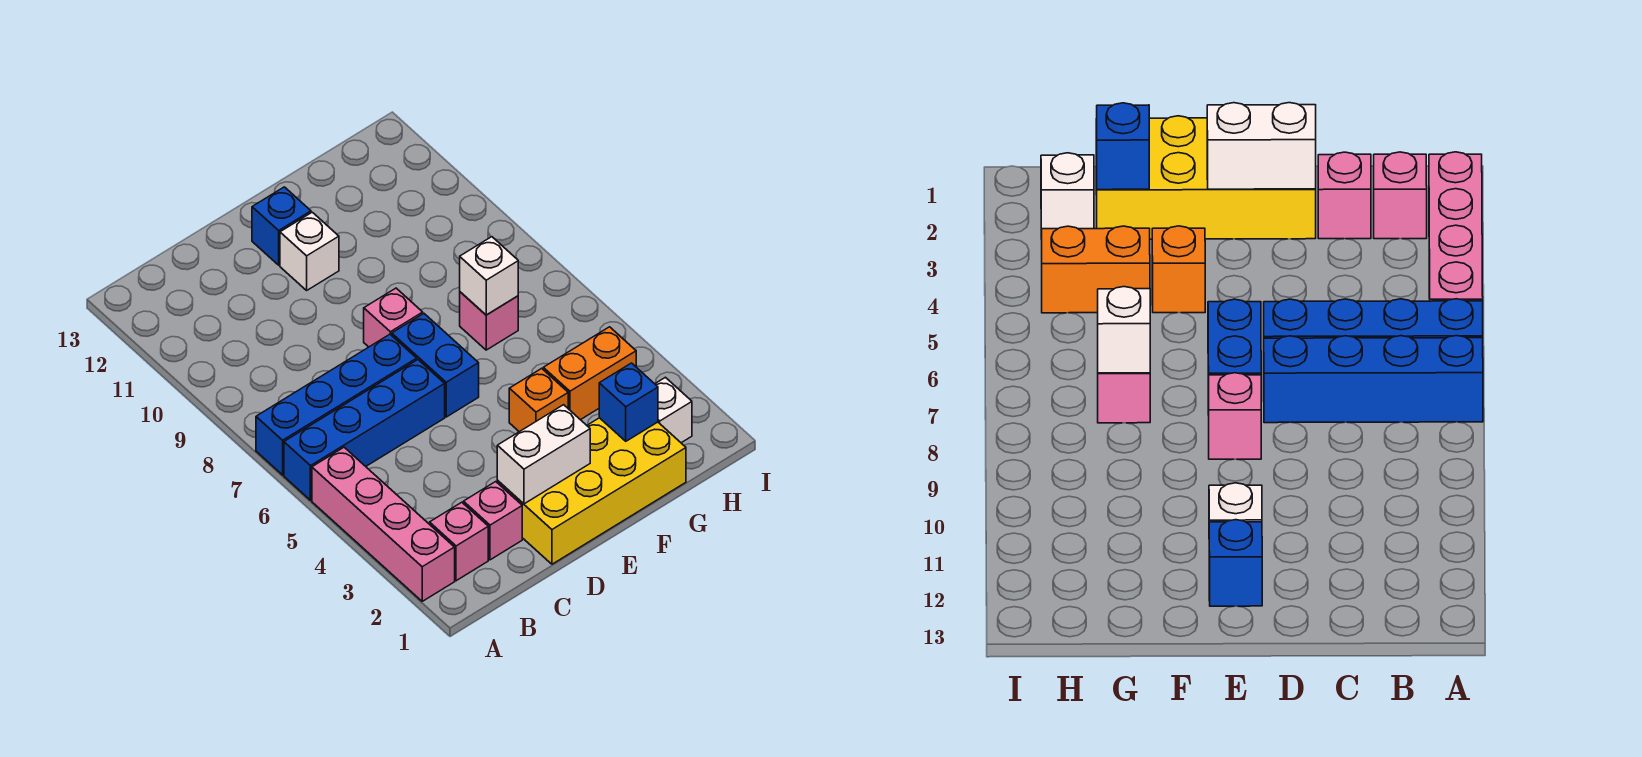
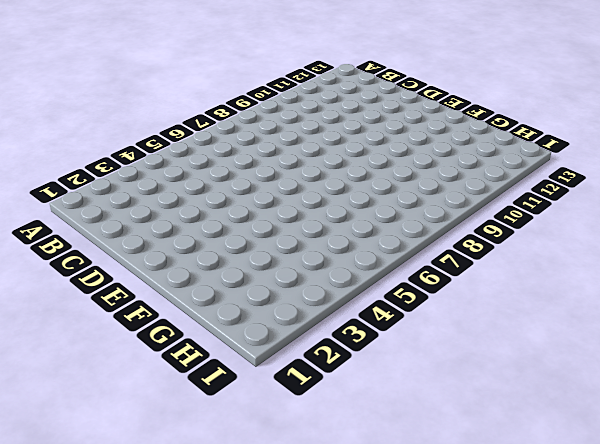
none -> pink brick A2:A5 level 1
none -> blue brick A6:D6 level 1
none -> blue brick A7:D7 level 1

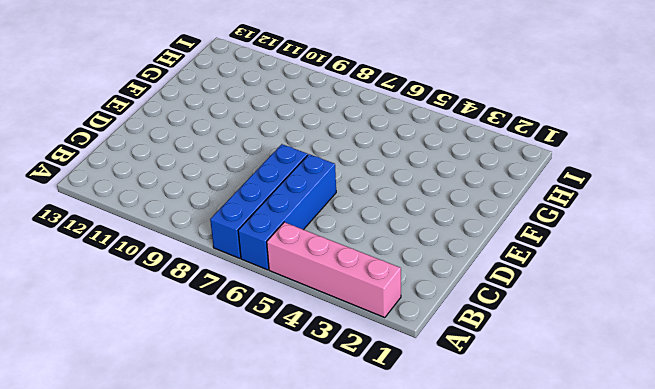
none -> pink brick B2 level 1
none -> pink brick C2 level 1
none -> yellow brick D1:G2 level 1

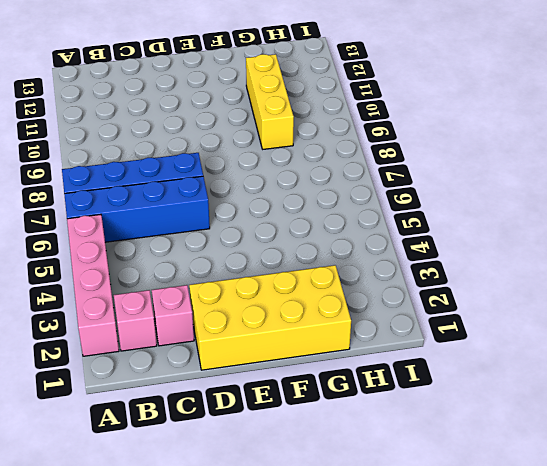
yellow brick G9:G11 level 1 -> none
none -> blue brick E6:E7 level 1
none -> pink brick E8 level 1
none -> white brick E11 level 1

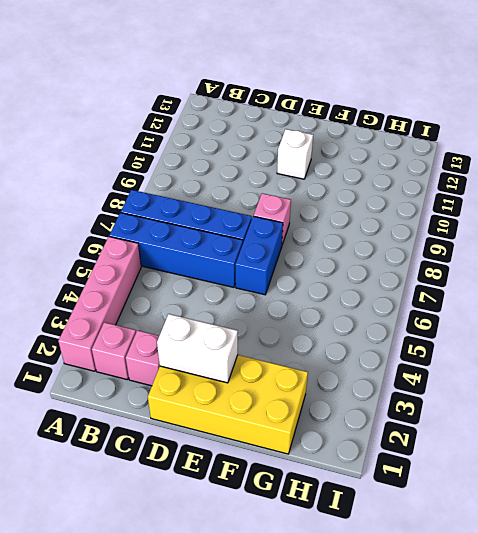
none -> blue brick E12 level 1
none -> orange brick F4 level 1
none -> orange brick G4:H4 level 1

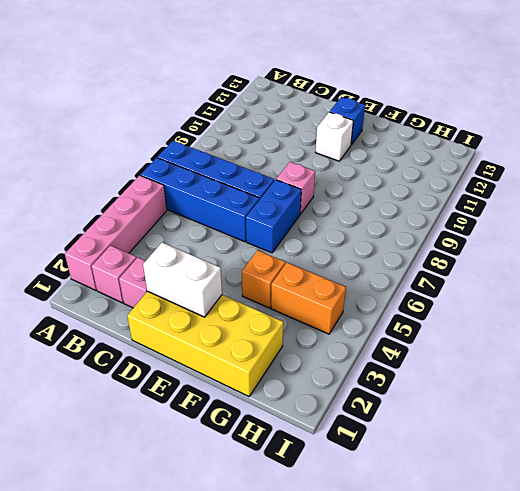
none -> pink brick G7 level 1
none -> white brick H2 level 1
none -> blue brick G2 level 2

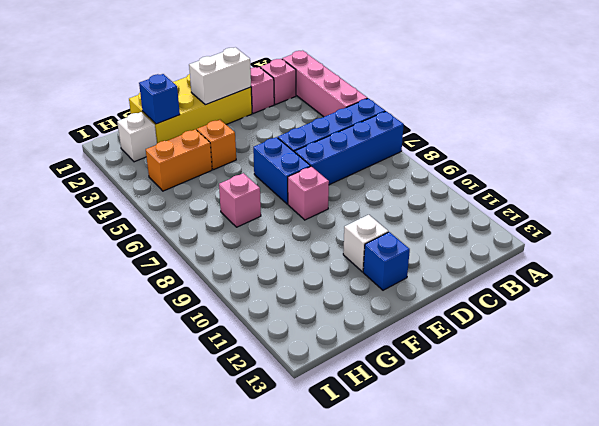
none -> white brick G7 level 2

